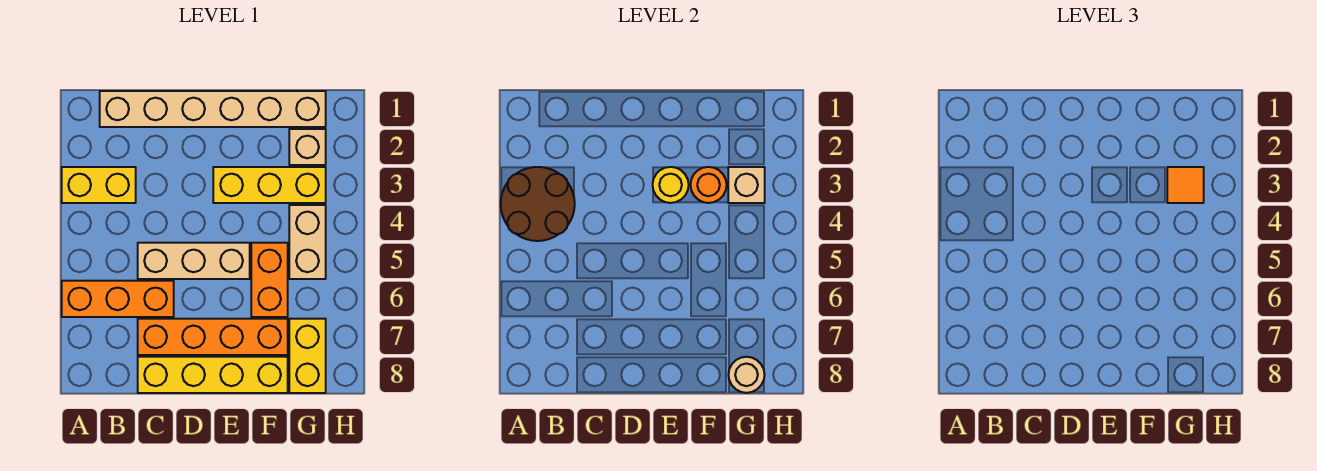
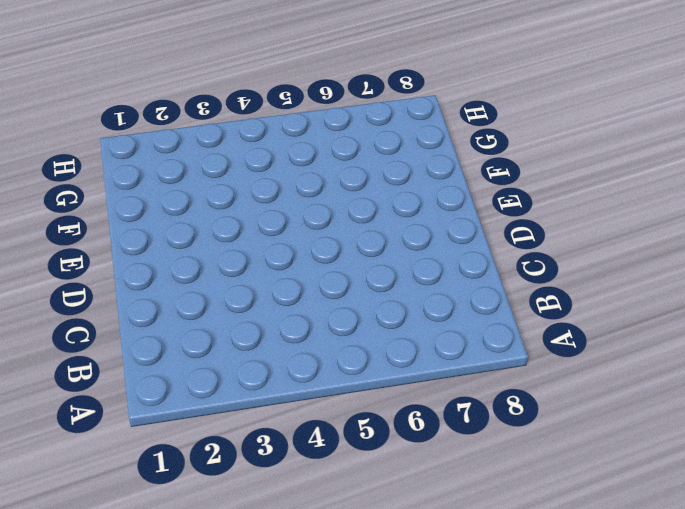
none -> yellow brick A3:B3 level 1
none -> orange brick A6:C6 level 1
none -> tan brick B1:G1 level 1

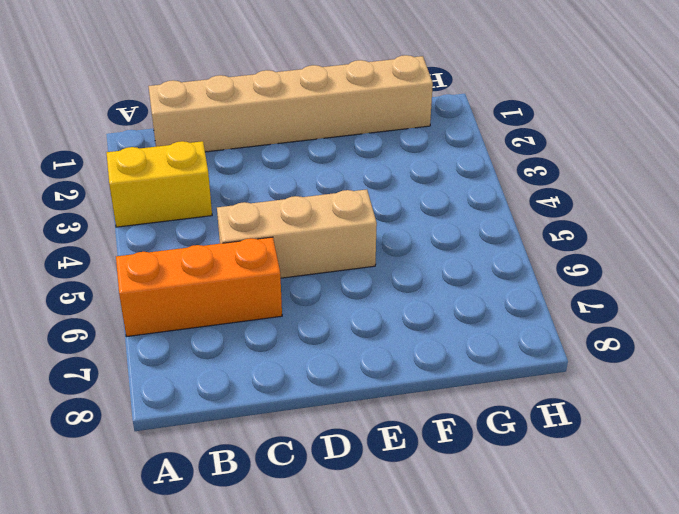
none -> orange brick C7:F7 level 1
none -> yellow brick C8:F8 level 1
none -> yellow brick E3:G3 level 1

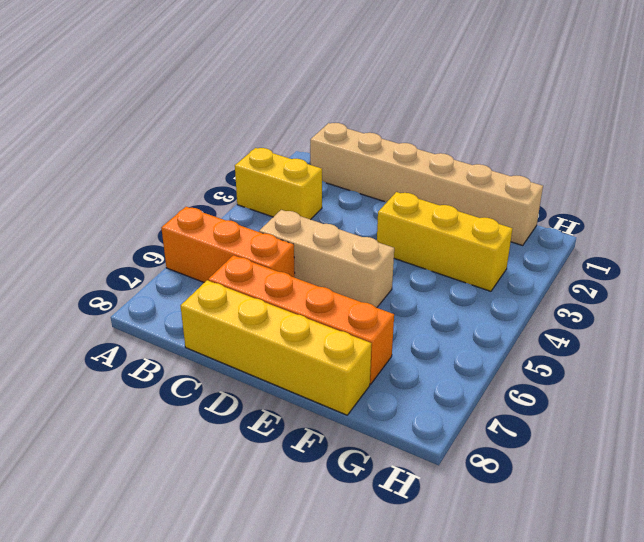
none -> orange brick F5:F6 level 1
none -> tan brick G2 level 1
none -> tan brick G4:G5 level 1

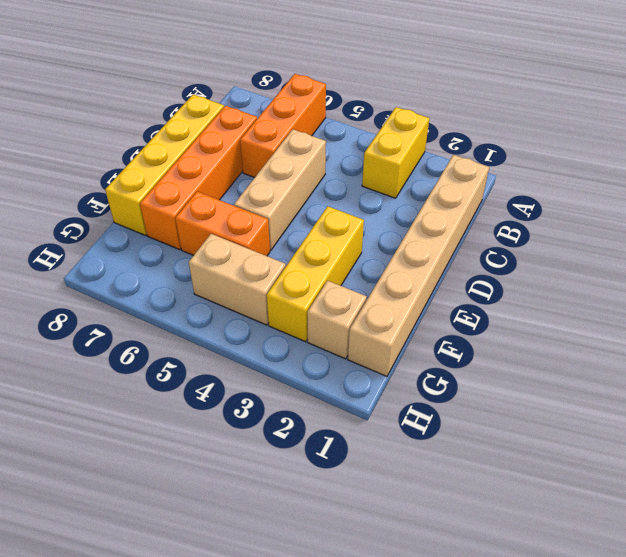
none -> yellow brick G7:G8 level 1
none -> brown round brick A3:B4 level 2
none -> yellow round brick E3 level 2

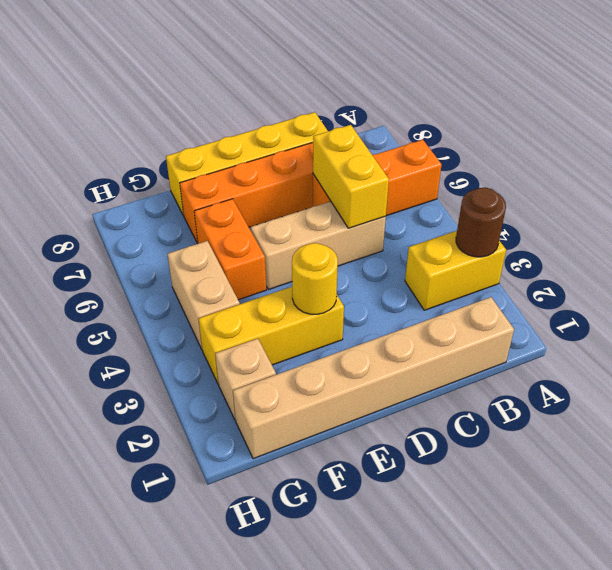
brown round brick A3 level 2 -> brown round brick A3:B4 level 2
yellow brick C5:C6 level 2 -> yellow brick G7:G8 level 1
none -> orange round brick F3 level 2
none -> tan brick G3 level 2
none -> tan round brick G8 level 2

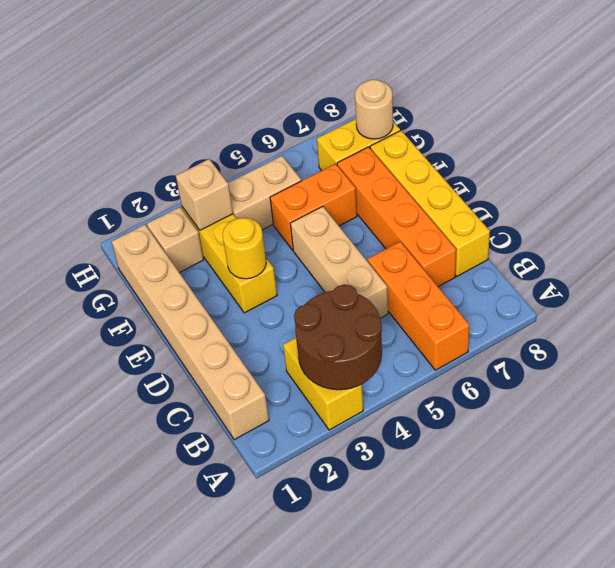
none -> orange round brick F3 level 2
none -> orange tile G3 level 3

